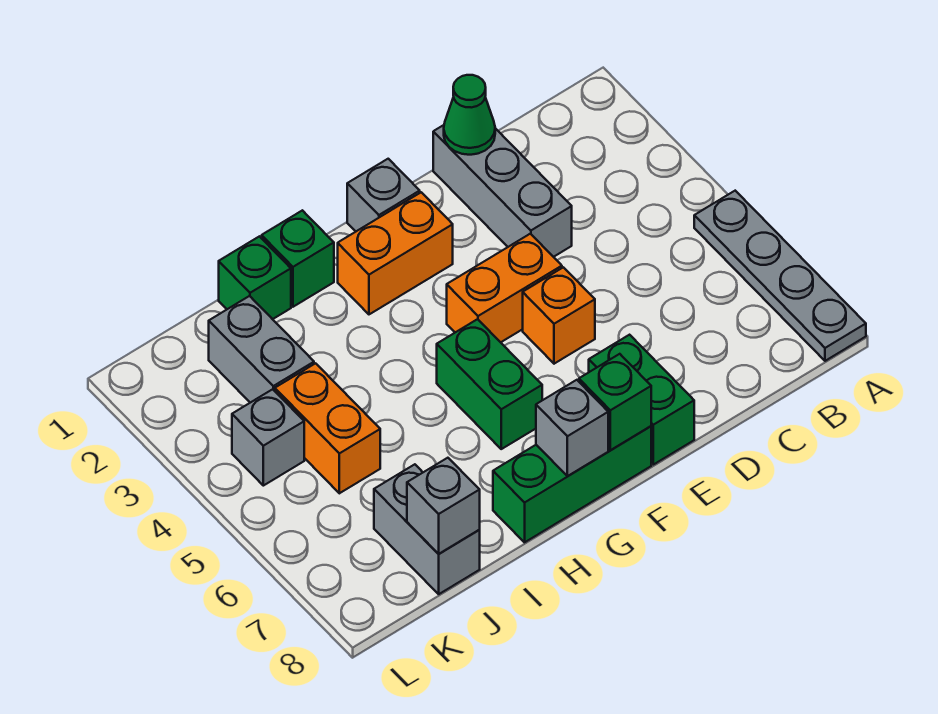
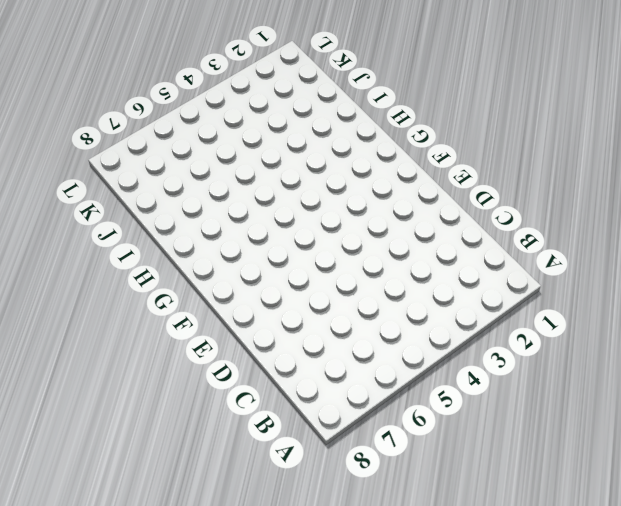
none -> grey plate A5:A8 level 1
none -> grey brick D1:D3 level 1
none -> orange brick E4:F4 level 1

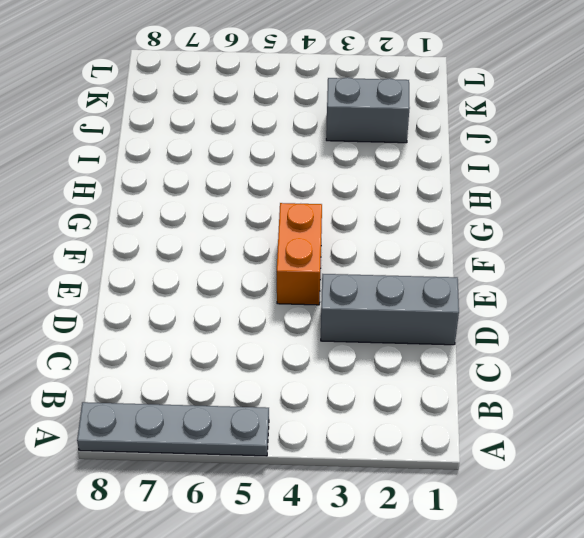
none -> orange brick E5 level 1
none -> green brick E7:E8 level 1
none -> grey brick F1 level 1

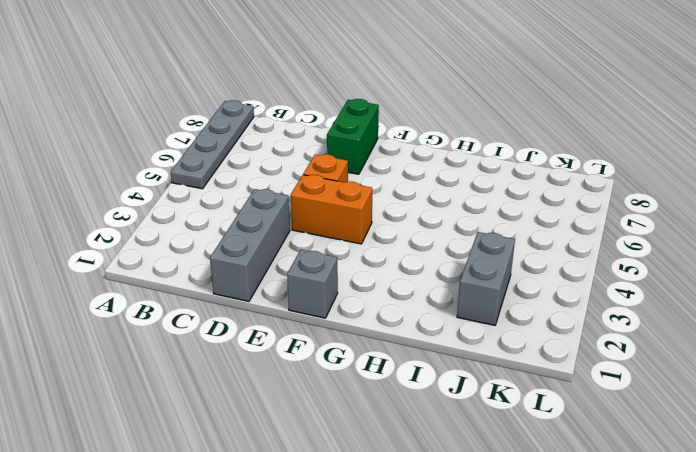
none -> orange brick F2:G2 level 1
none -> green brick F8:H8 level 1
none -> green brick G5:G6 level 1

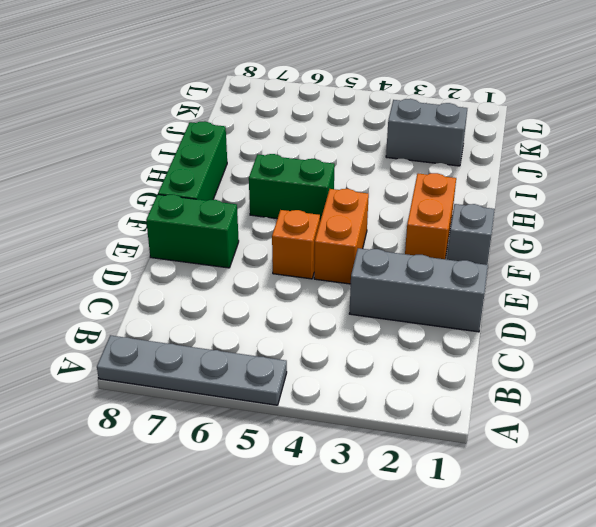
none -> green brick H1 level 1
none -> green brick I1 level 1
none -> orange brick J4:J5 level 1

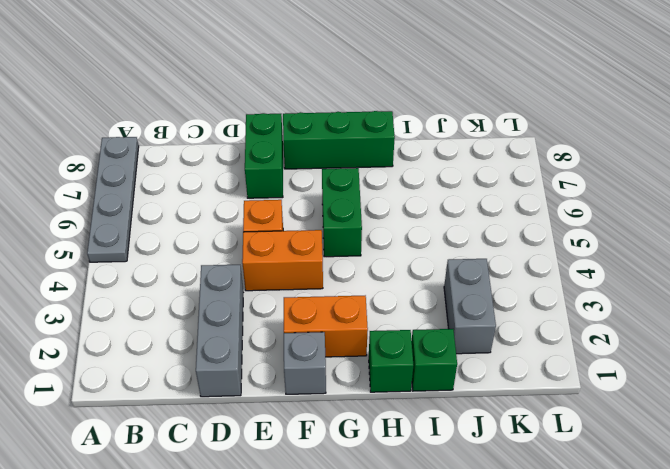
none -> orange brick J4:J5 level 1
none -> grey brick J7:J8 level 1
none -> grey brick K4 level 1

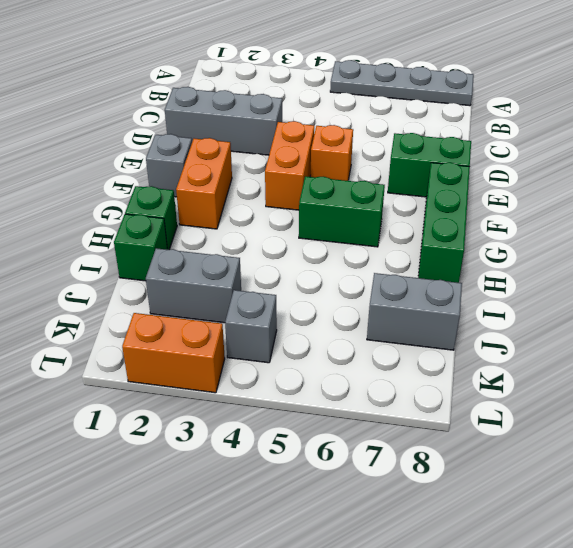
orange brick L2:L3 level 1 -> orange brick J4:J5 level 1
none -> green cone D1 level 2
none -> green brick F8 level 2
none -> grey brick G8 level 2

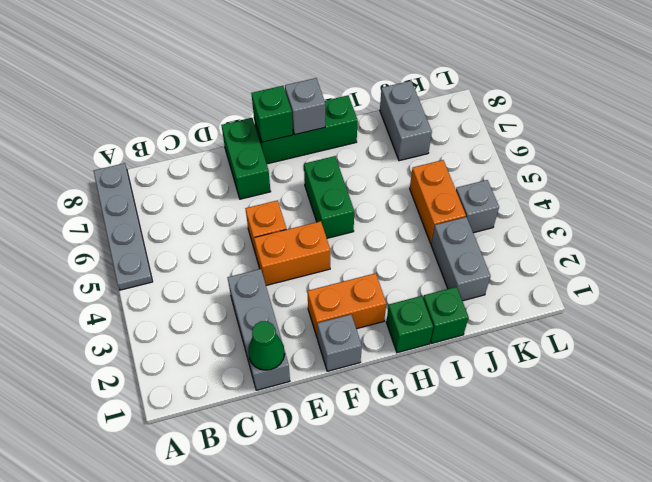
none -> grey brick J8 level 2

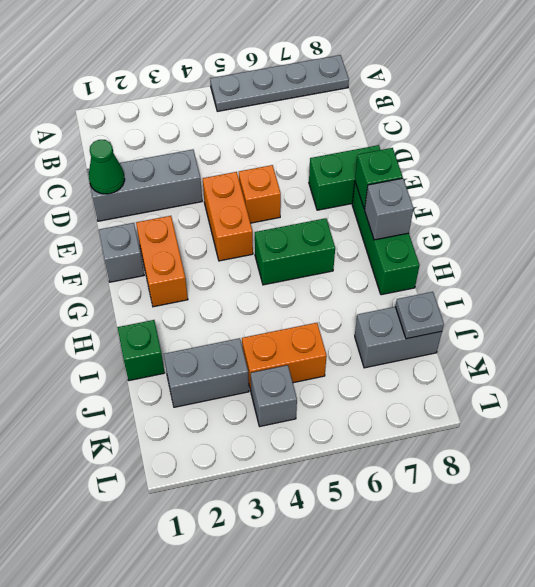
grey plate J8 level 2 -> grey brick J8 level 2
none -> green brick H1 level 1

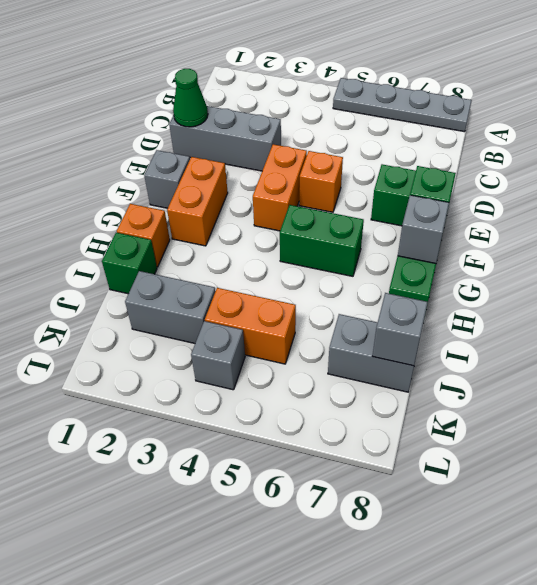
orange brick H1 level 1 -> green brick H1 level 1

